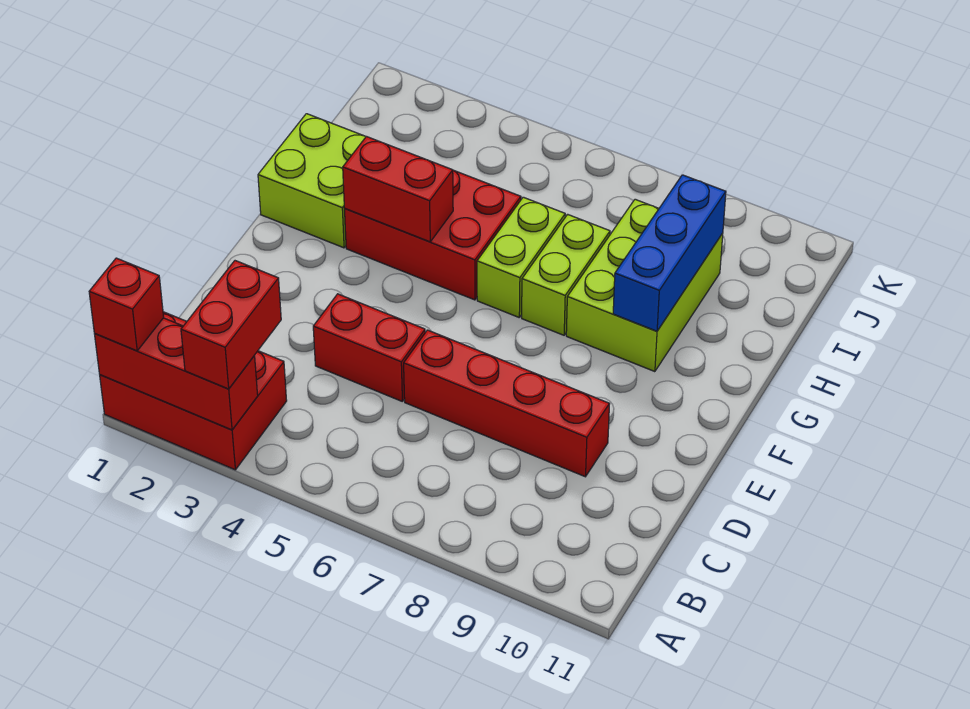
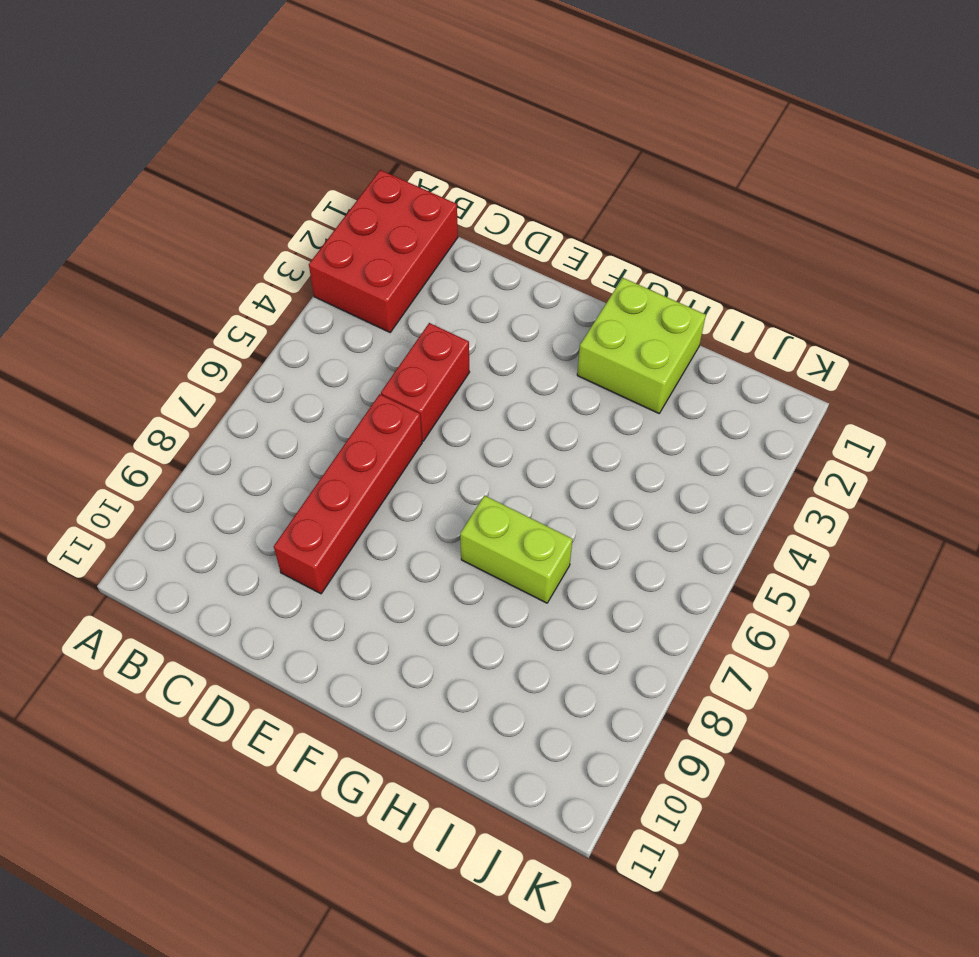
none -> red brick G3:H5 level 1
none -> lime brick G6:H6 level 1
none -> lime brick G8:I9 level 1

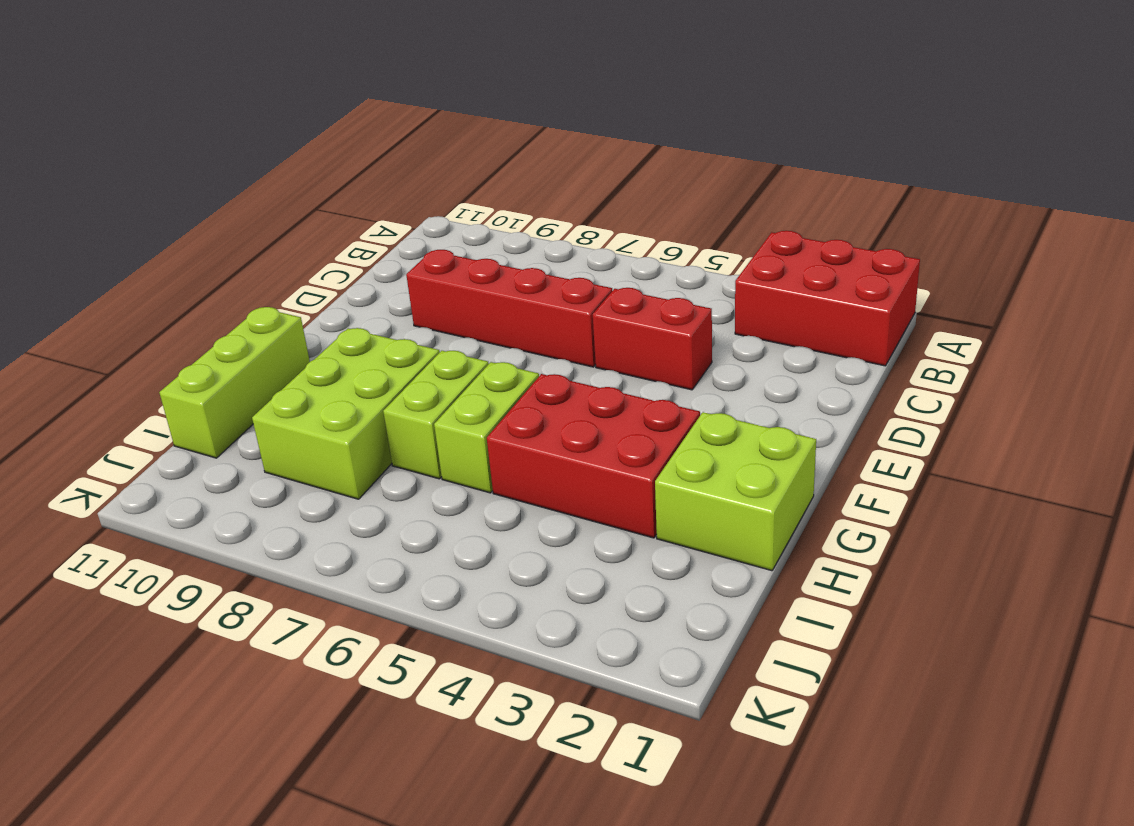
lime brick G11:I11 level 1 -> none
none -> red brick A1:A3 level 2
none -> red brick G3:G4 level 2
none -> blue brick G9:I9 level 2

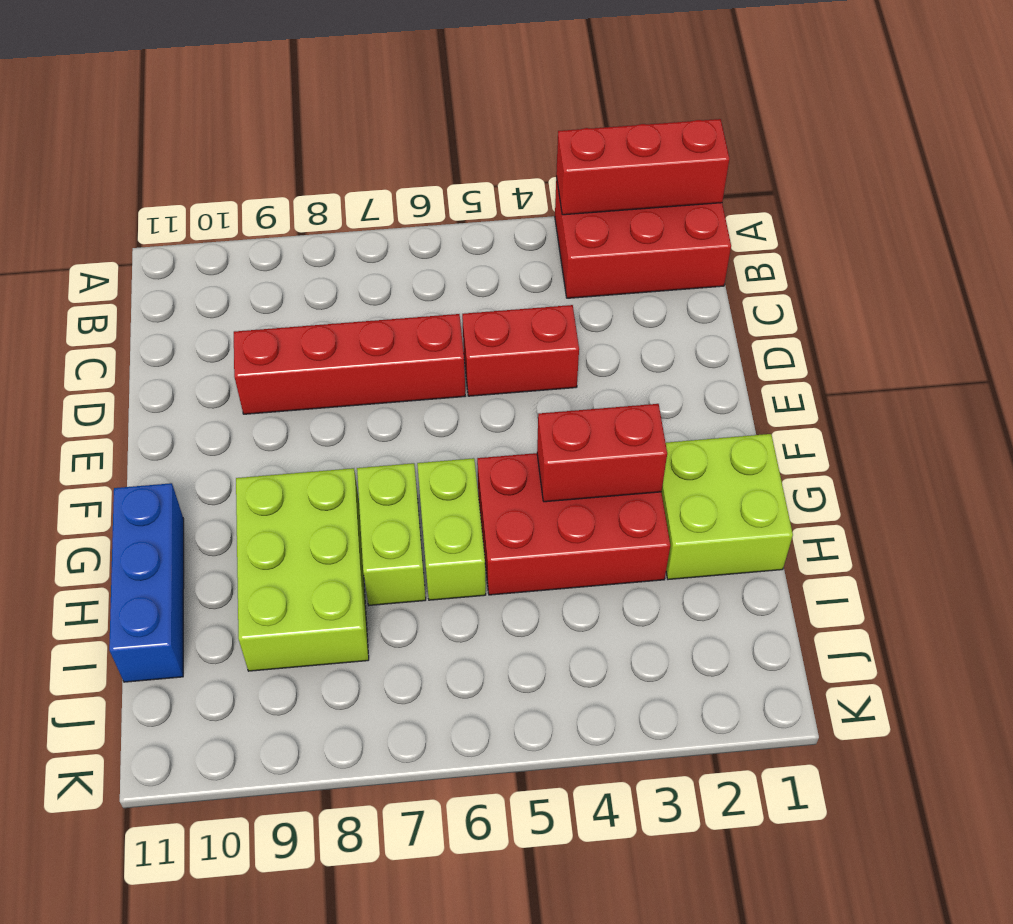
blue brick G11:I11 level 1 -> blue brick G9:I9 level 2
none -> red brick A1 level 3
none -> red brick A3:B3 level 3

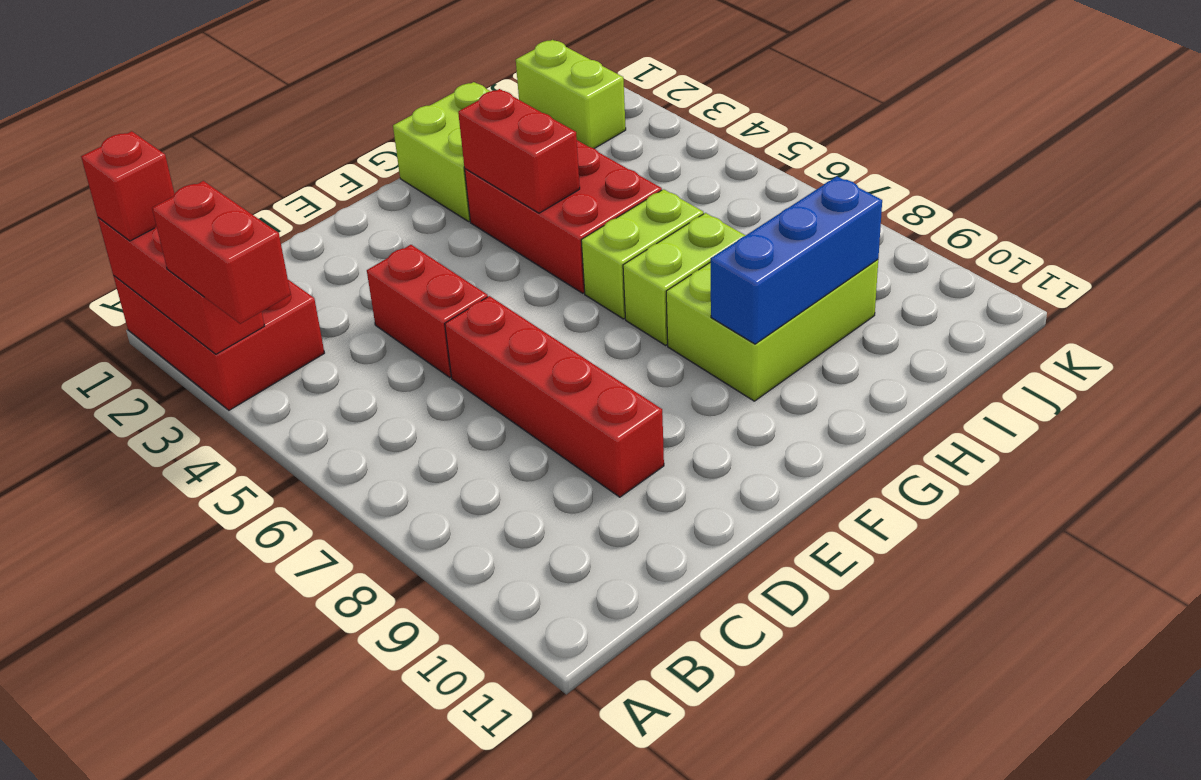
red brick A3:A4 level 3 -> red brick A3:B3 level 3
lime brick J1:J2 level 1 -> none

